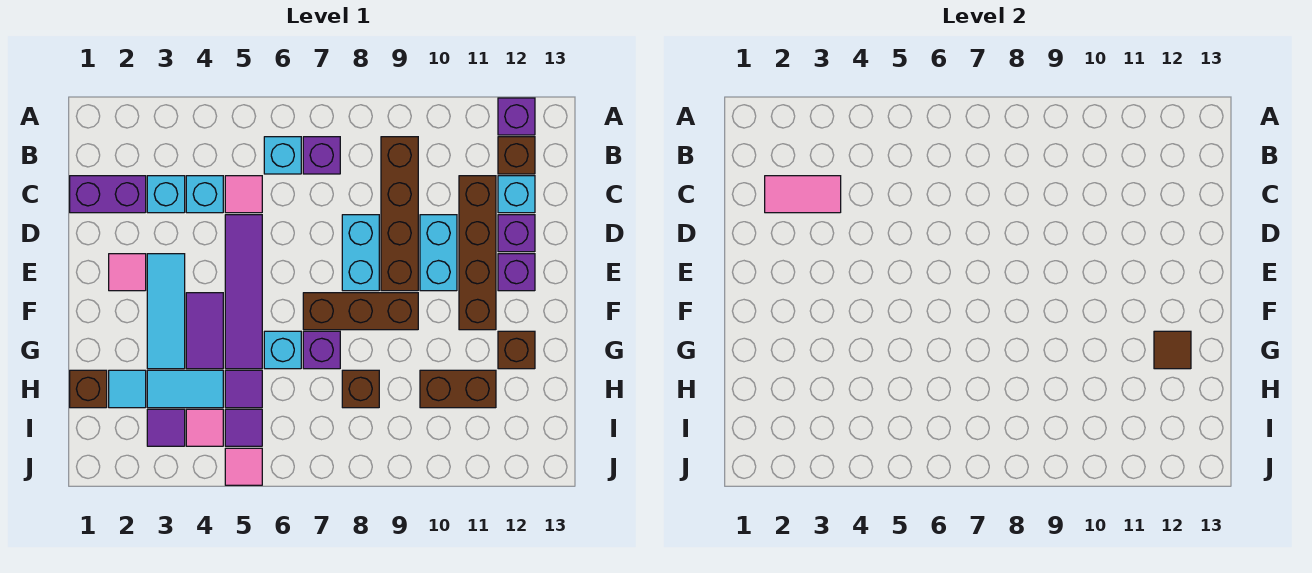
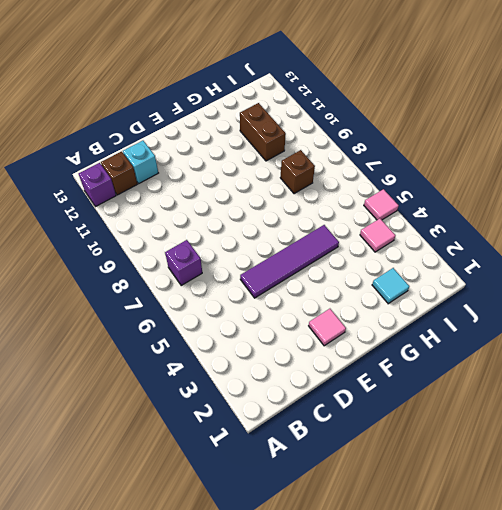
none -> cyan brick B6 level 1
none -> brown brick B9:E9 level 1
none -> purple brick C1:C2 level 1
none -> cyan brick C3 level 1

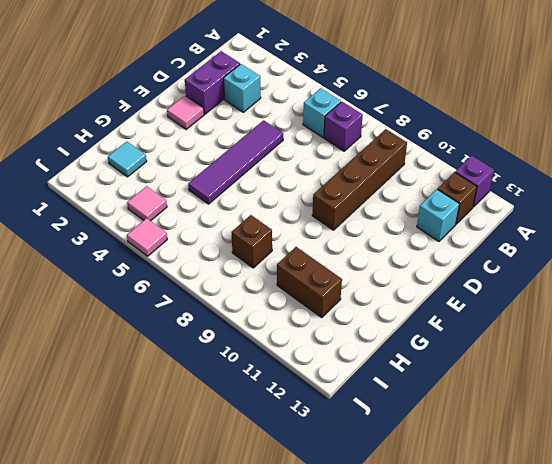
purple brick C2:D2 level 1 -> purple brick C1:C2 level 1
none -> cyan brick C4 level 1
none -> pink tile C5 level 1
none -> brown brick C11:F11 level 1
none -> cyan brick D8:E8 level 1

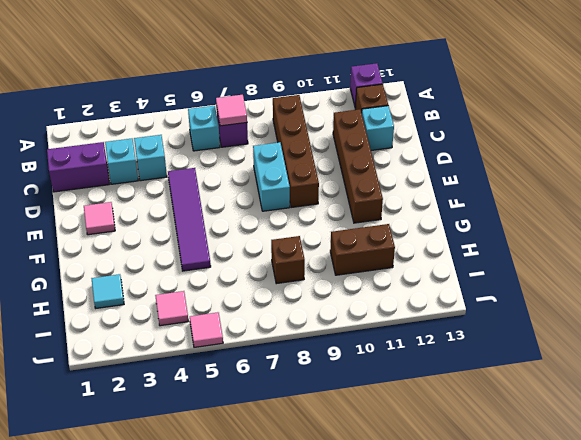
pink tile B7 level 2 -> pink tile C5 level 1
none -> cyan brick D10:E10 level 1
none -> purple brick D12 level 1
none -> cyan tile E3:G3 level 1
none -> purple brick E12 level 1

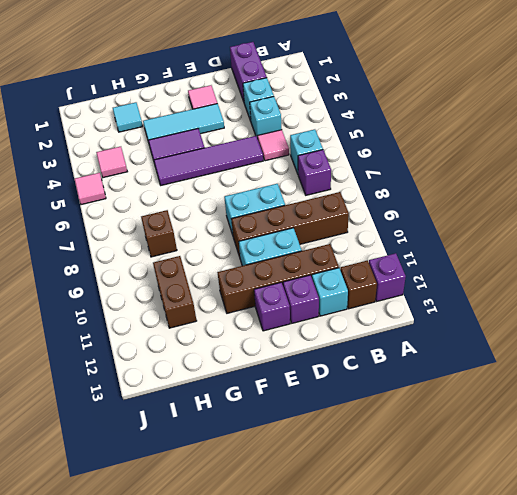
none -> brown brick F7:F9 level 1
none -> cyan brick G6 level 1
none -> purple brick G7 level 1
none -> brown brick G12 level 1

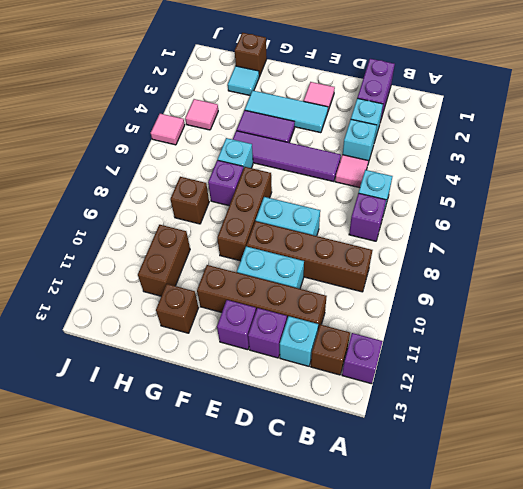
none -> cyan tile H3:H4 level 1
none -> purple tile H5 level 1
none -> purple tile I3 level 1
none -> purple tile I5 level 1

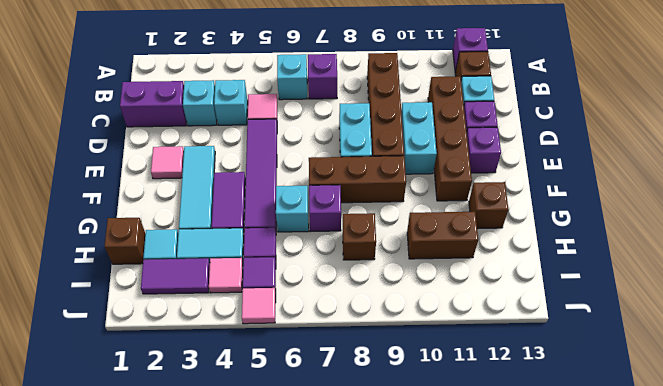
purple tile I2:I3 level 1 -> purple tile I3 level 1
none -> pink tile C2:C3 level 2
none -> brown tile G12 level 2

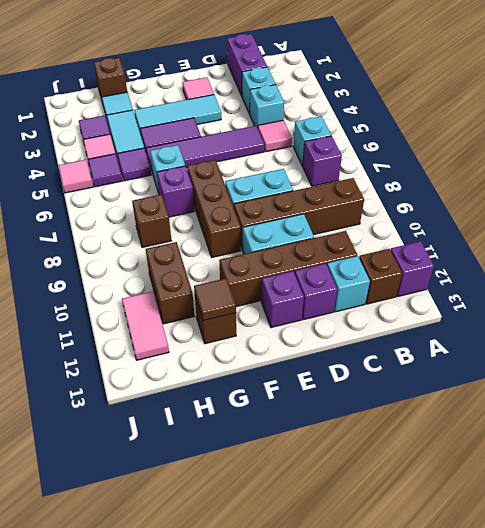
pink tile I11:I12 level 1 -> pink tile C2:C3 level 2

